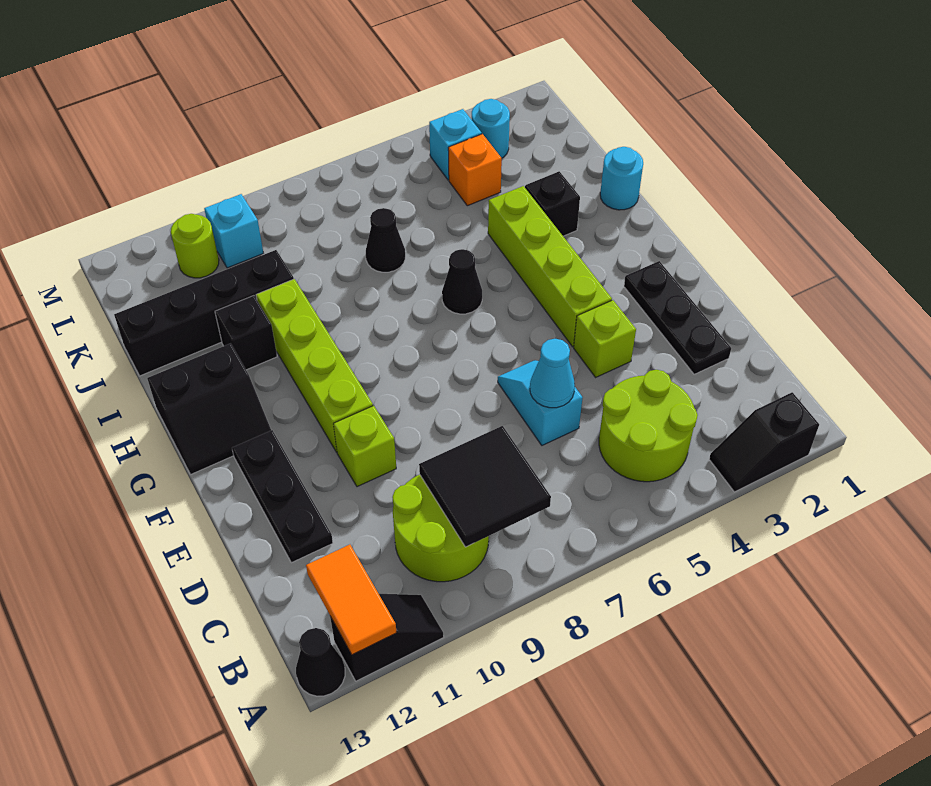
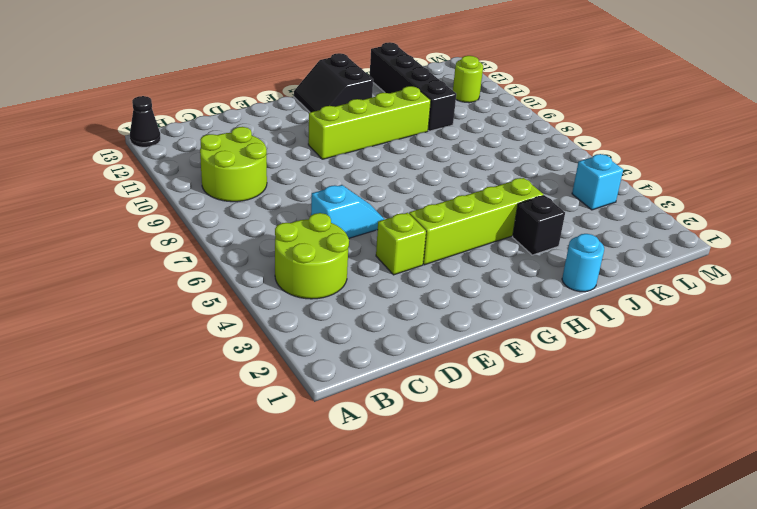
none -> black slope A2:A3 level 1 top 2
none -> black slope A11:A12 level 1 top 12
none -> black plate D2:F2 level 1

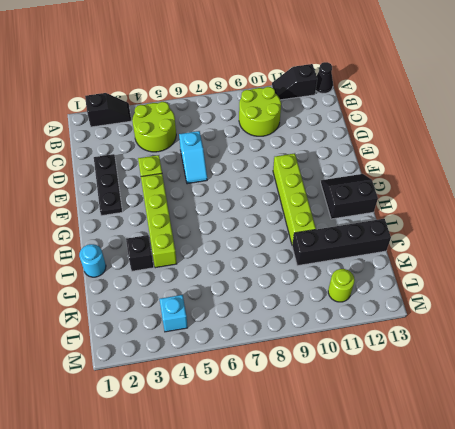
none -> black plate D12:F12 level 1
none -> lime brick E10 level 1
none -> black cone H6 level 1

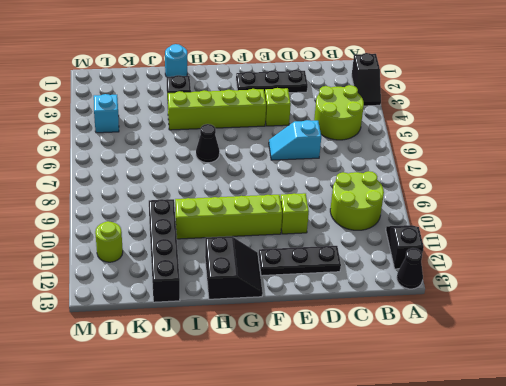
none -> black brick I11 level 1
none -> black cone J7 level 1
none -> orange brick K4 level 1

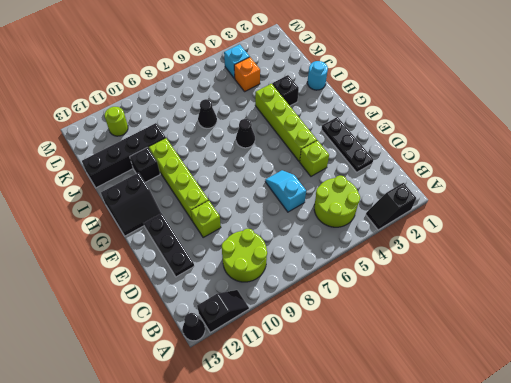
none -> cyan round brick L3 level 1
none -> cyan brick L10 level 1
none -> orange tile A12:B12 level 2

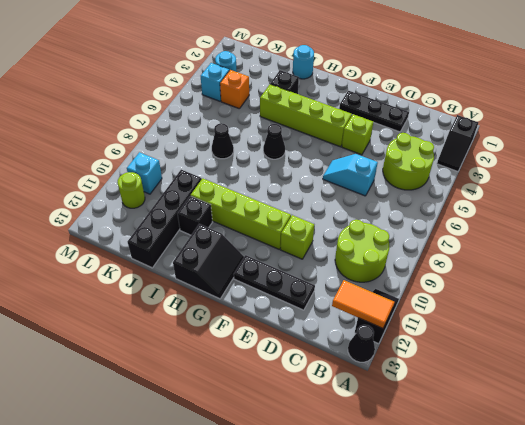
none -> black tile B8:C9 level 2
none -> cyan cone D6 level 2

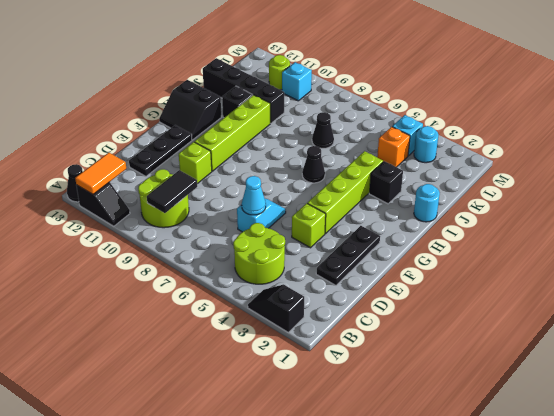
black tile B9:C9 level 2 -> black tile B8:C9 level 2

